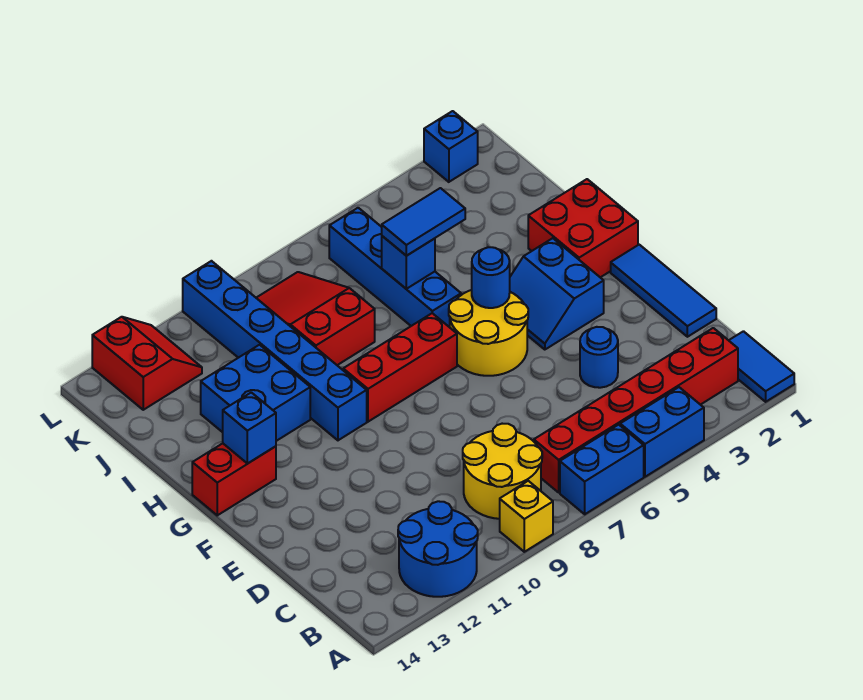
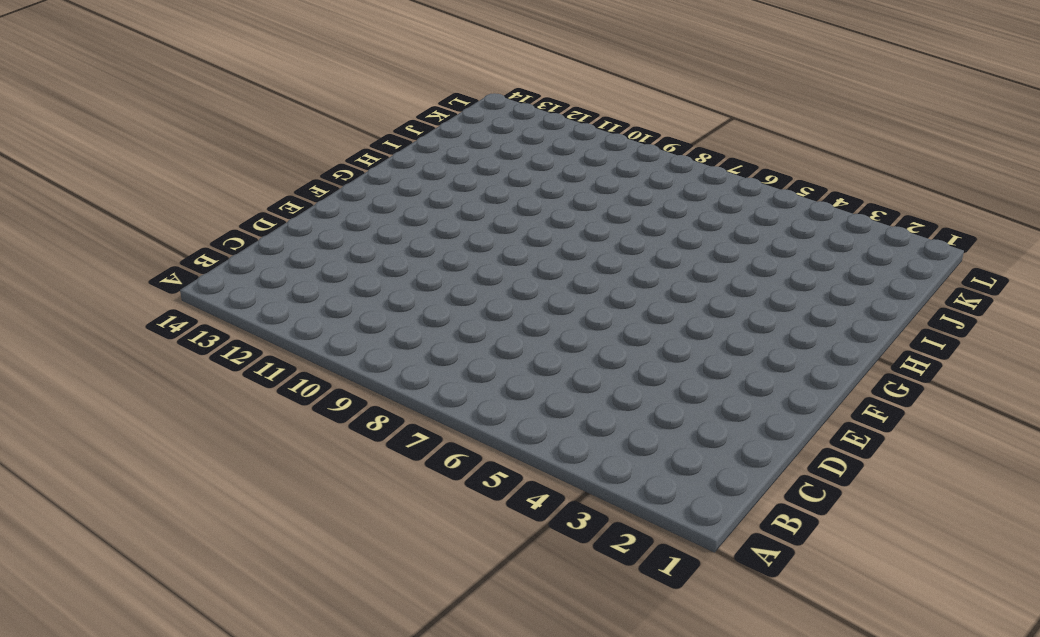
none -> blue tile A1:B1 level 1
none -> blue brick A4:A5 level 1
none -> blue brick A6:A7 level 1

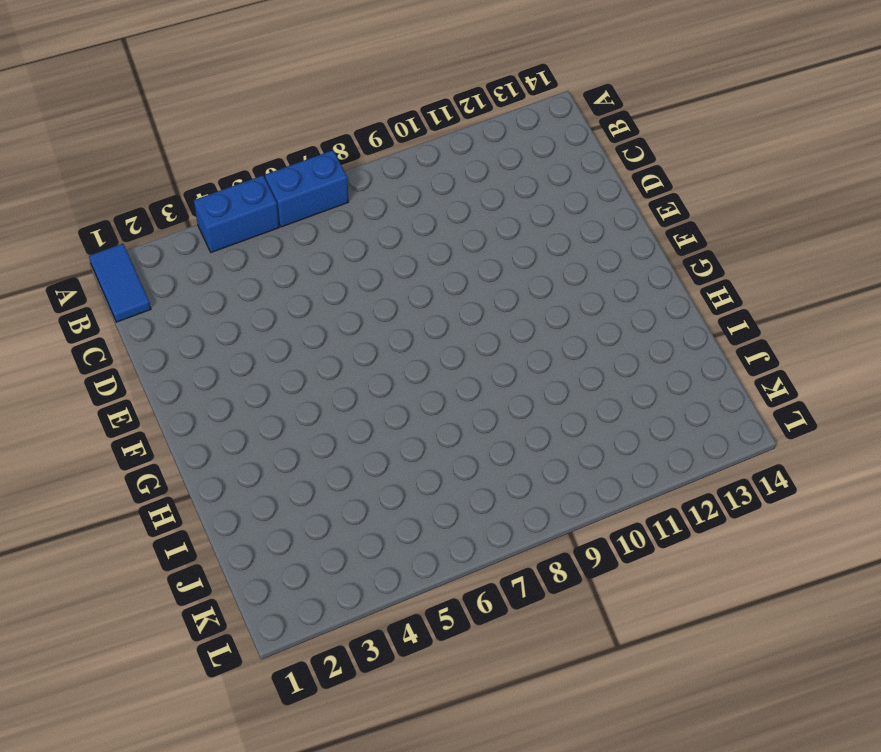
none -> yellow brick A9 level 1
none -> blue round brick A11:B12 level 1
none -> red brick B2:B7 level 1

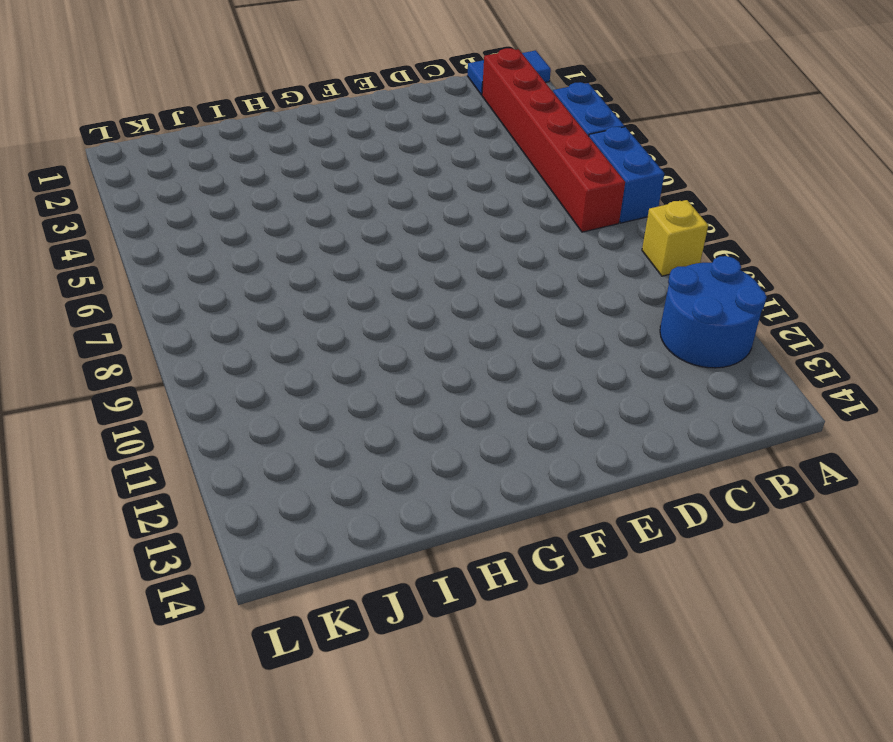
none -> yellow round brick B8:C9 level 1
none -> blue tile D1:F1 level 1
none -> blue round brick D4 level 1

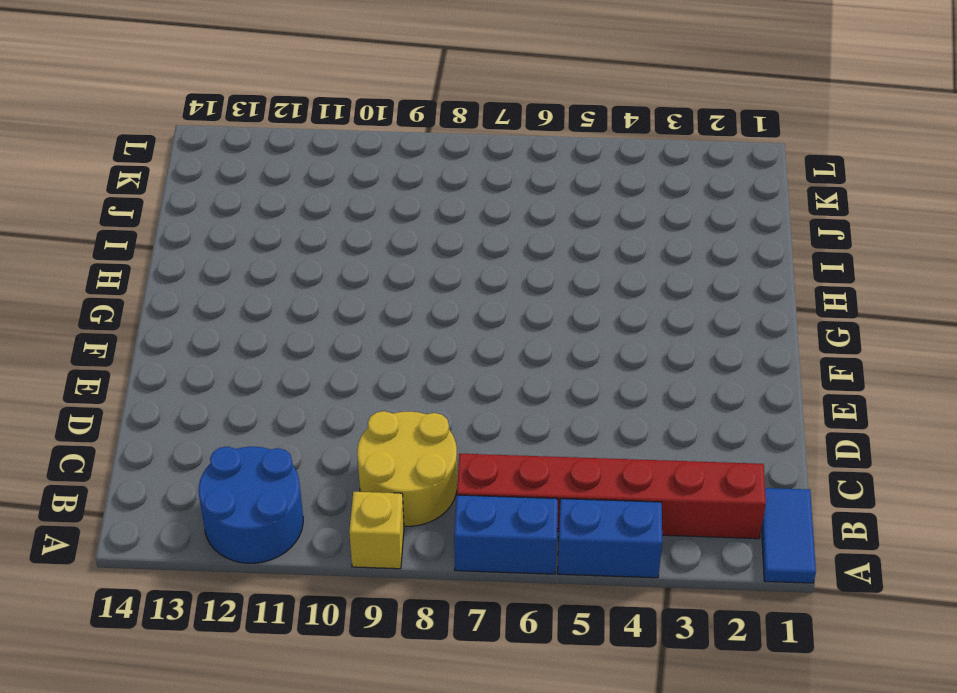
none -> blue tile D1:F1 level 1
none -> blue round brick D4 level 1
none -> blue slope F3:G4 level 1 top 3

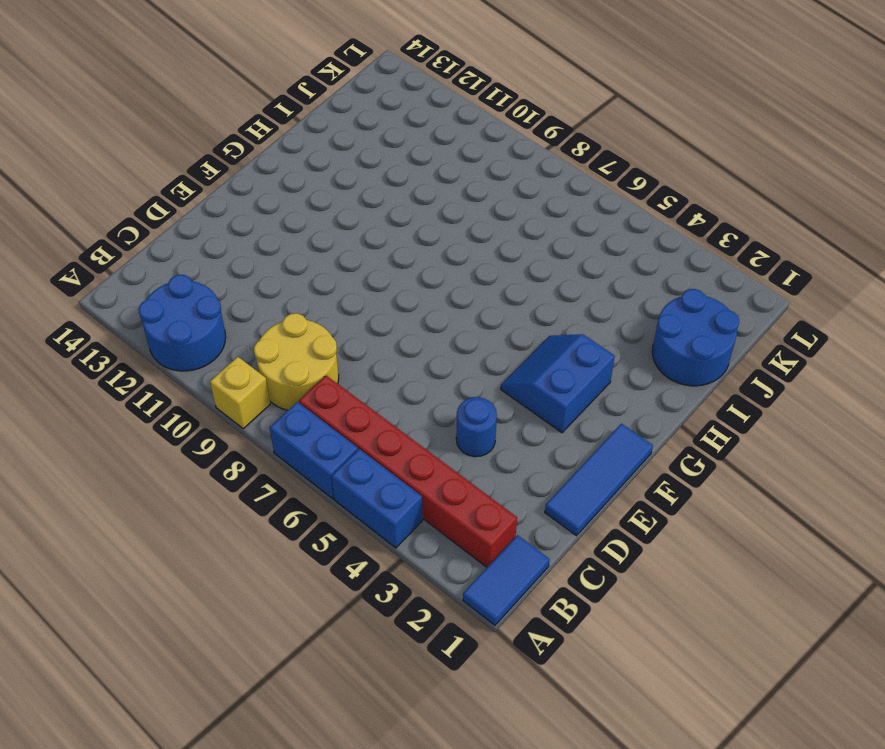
blue round brick I1:J2 level 1 -> none
none -> yellow round brick F5:G6 level 1
none -> red brick G1:H2 level 1
none -> red brick G7:G9 level 1

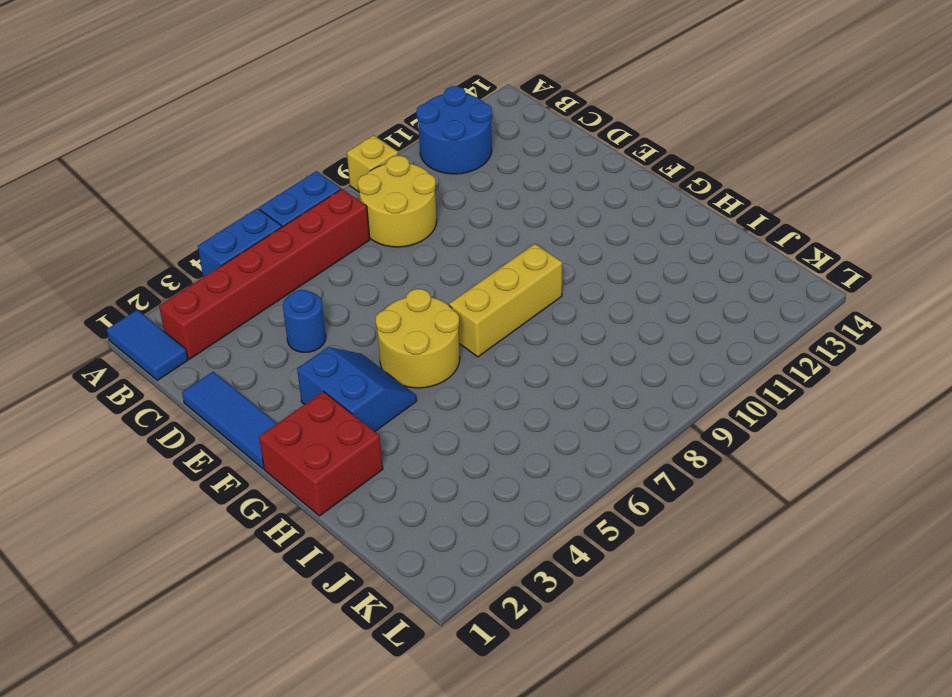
yellow brick G7:G9 level 1 -> red brick G7:G9 level 1
none -> blue brick G10:L10 level 1
none -> red brick G13:G14 level 1
none -> blue brick H6:K6 level 1

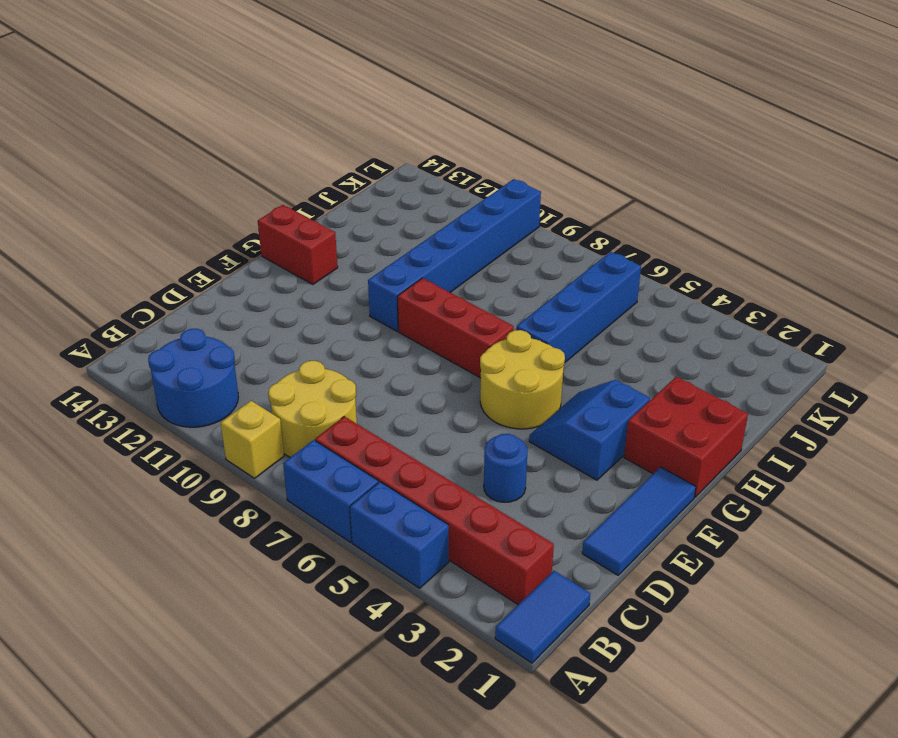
none -> blue brick H11:I12 level 1
none -> red slope I8:K9 level 1 top I
none -> red slope K12:L13 level 1 top 13

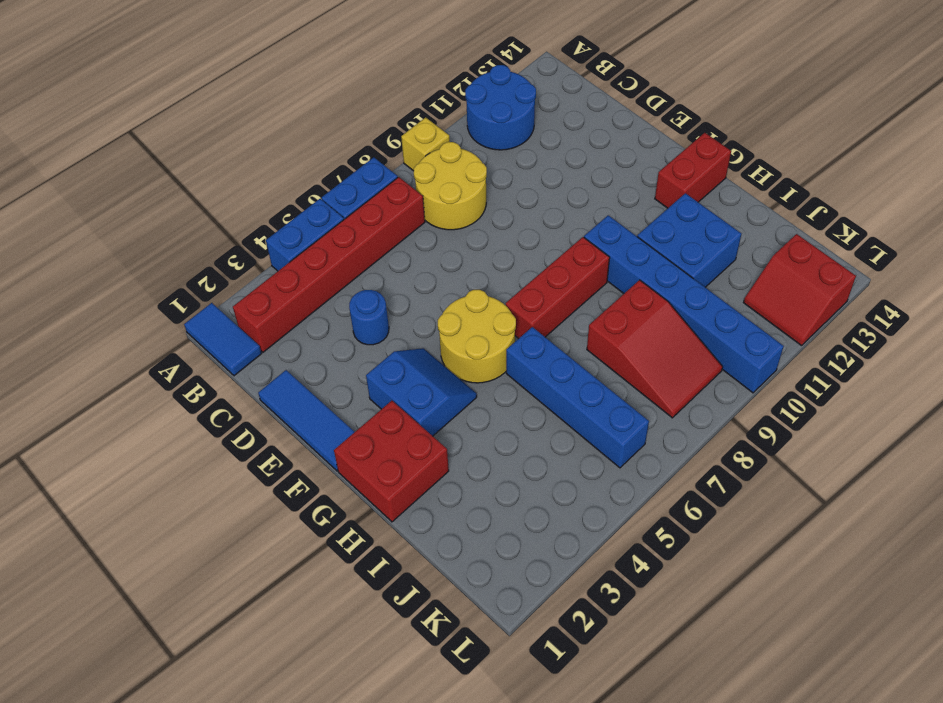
none -> blue brick L2 level 1
none -> blue round brick G5 level 2
none -> blue brick G13 level 2

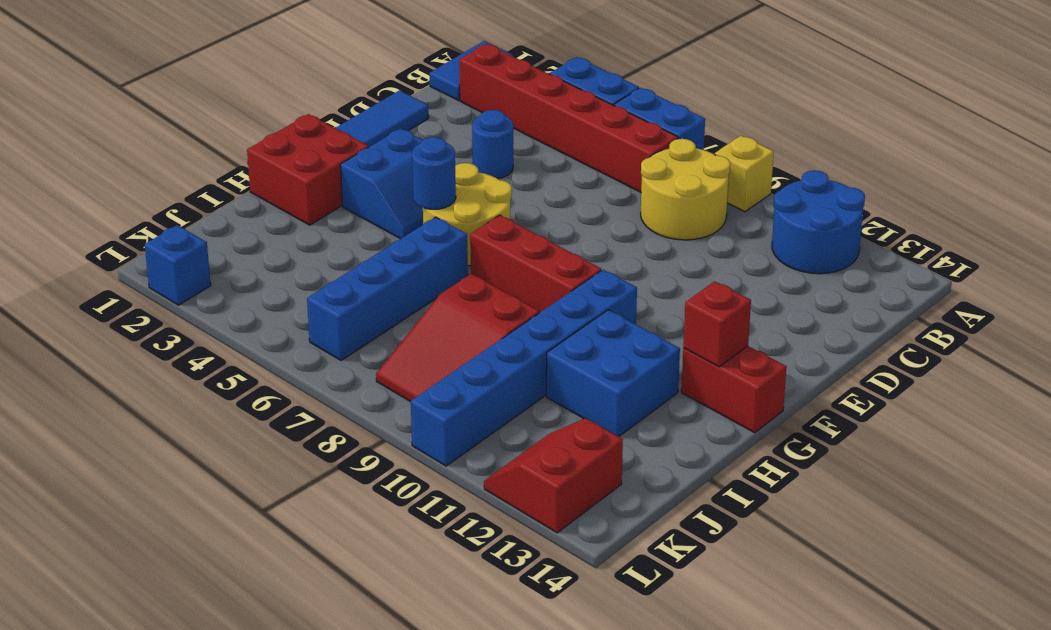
red brick G13 level 2 -> blue brick G13 level 2
none -> blue brick I6 level 2
none -> blue tile I5:I6 level 3

